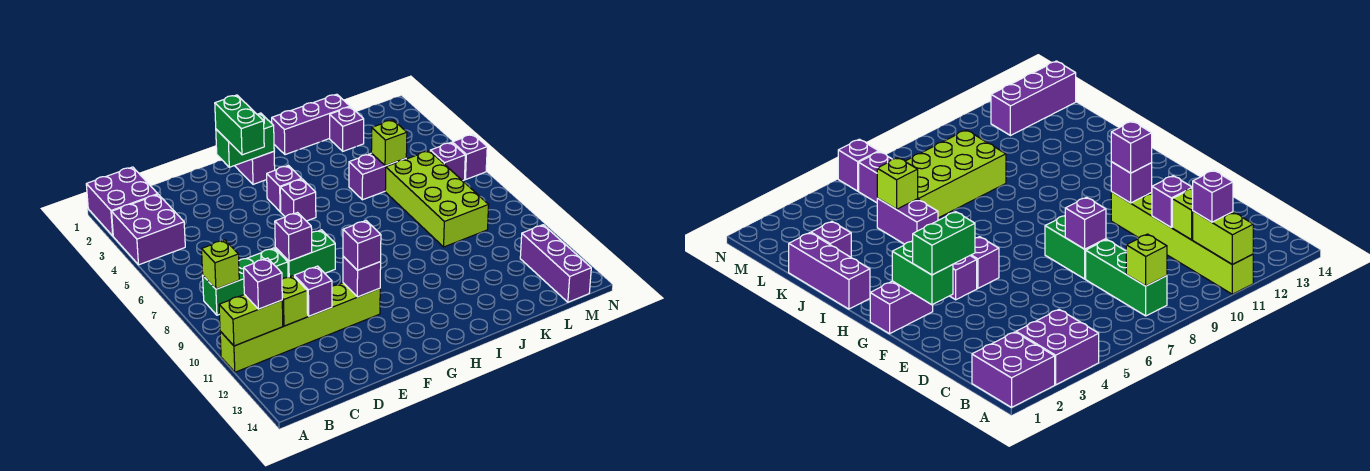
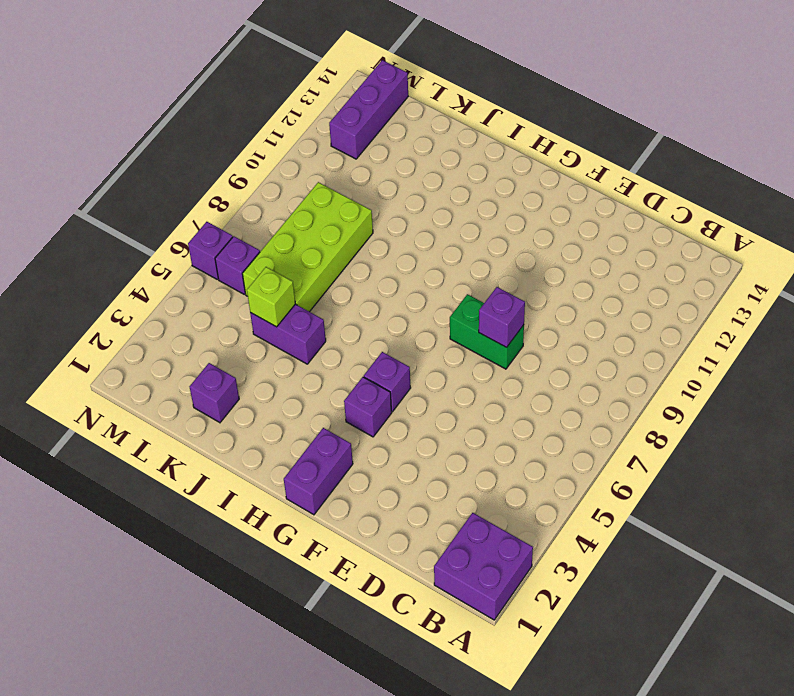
none -> purple brick A3:B4 level 1
none -> lime brick A11:F11 level 1
none -> green brick B8:D8 level 1

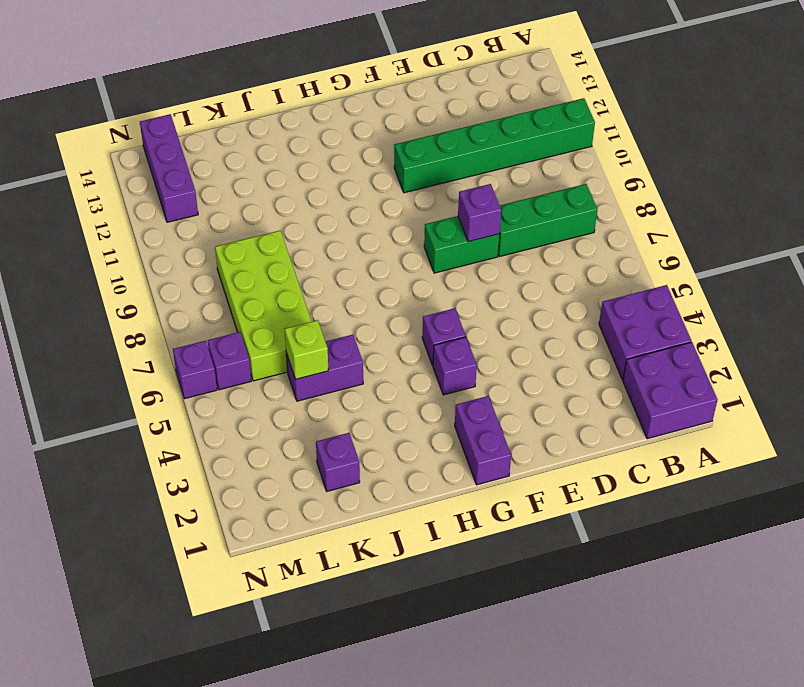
green brick A11:F11 level 1 -> lime brick A11:F11 level 1
none -> purple brick I1:K1 level 1
none -> lime brick A11:B11 level 2
none -> lime brick B8 level 2

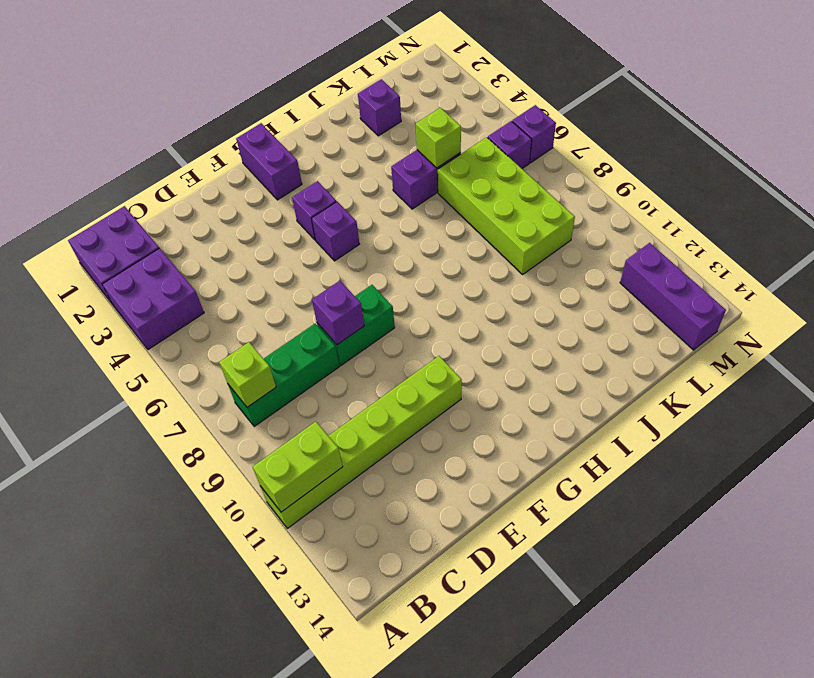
none -> purple brick I1:K1 level 1
none -> lime brick C11 level 2
none -> purple brick D11 level 2

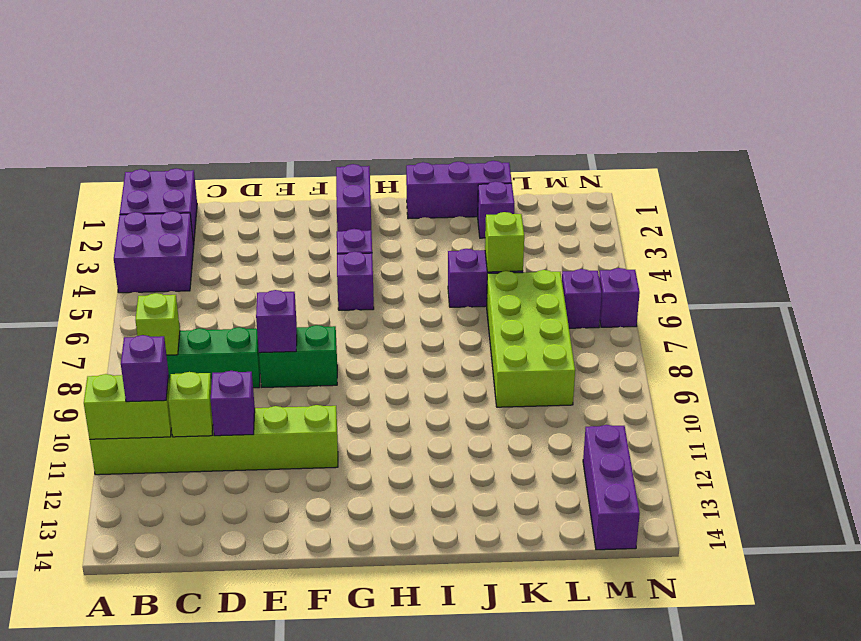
none -> green brick F2:G2 level 2
none -> purple brick F11 level 2
none -> green brick F2:F3 level 3

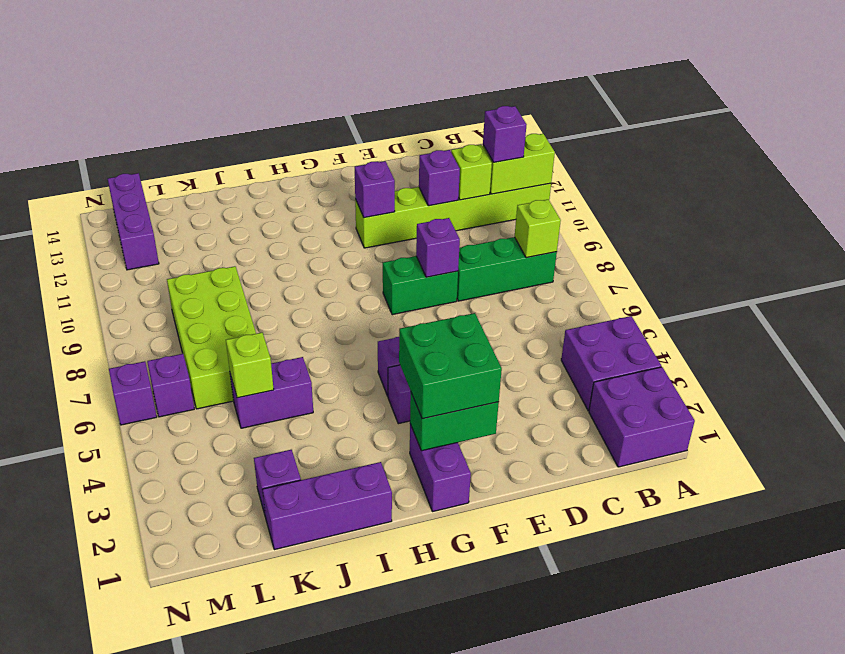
green brick F2:G3 level 3 -> green brick F2:F3 level 3
none -> purple brick F11 level 3

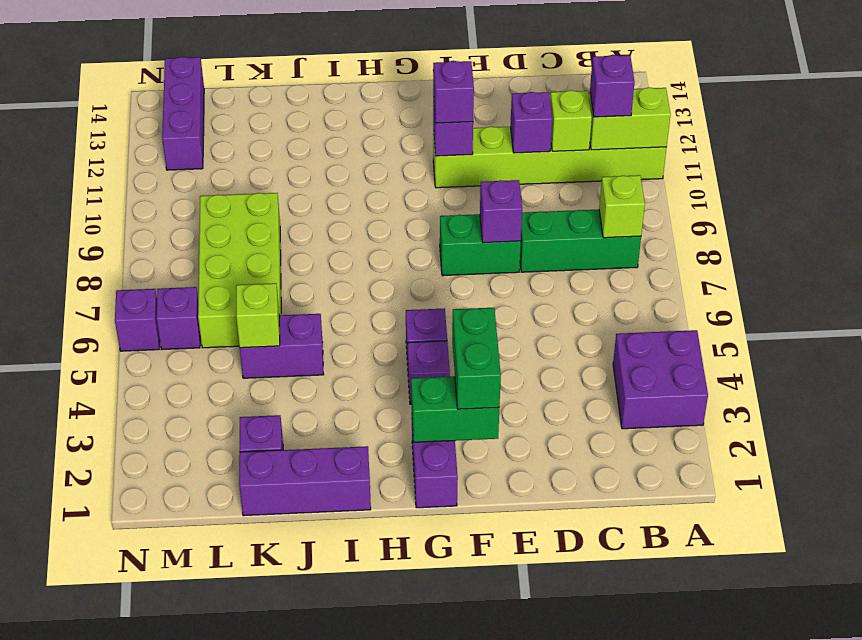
none -> purple brick A1:B2 level 1

